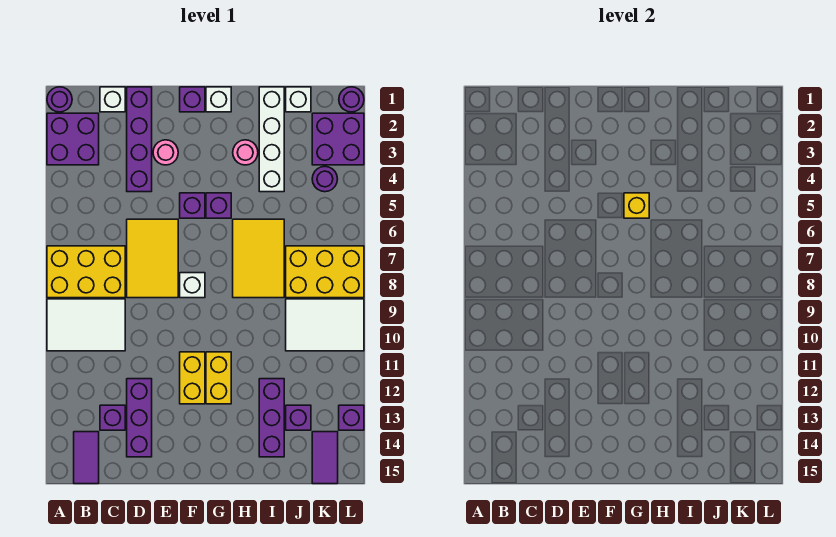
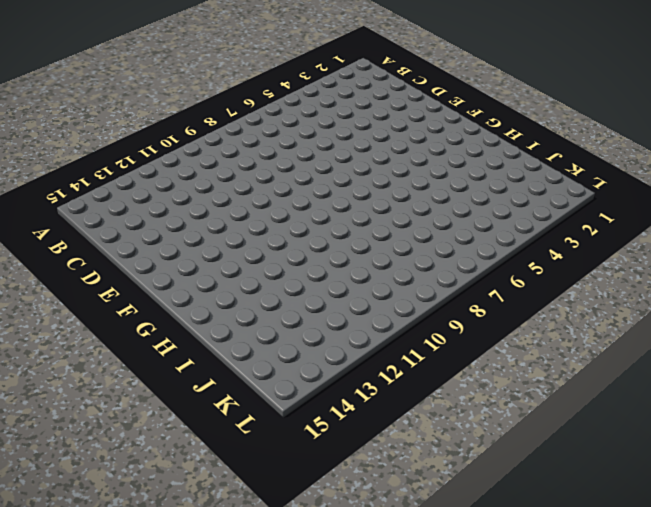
none -> purple round brick A1 level 1
none -> purple brick A2:B3 level 1
none -> yellow brick A7:C8 level 1
none -> white tile A9:C10 level 1

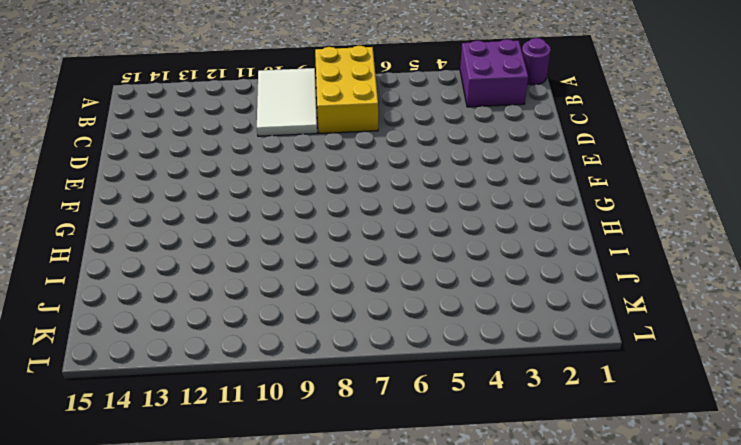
none -> purple tile B14:B15 level 1
none -> white brick C1 level 1
none -> purple brick C13 level 1
none -> purple brick D1:D4 level 1

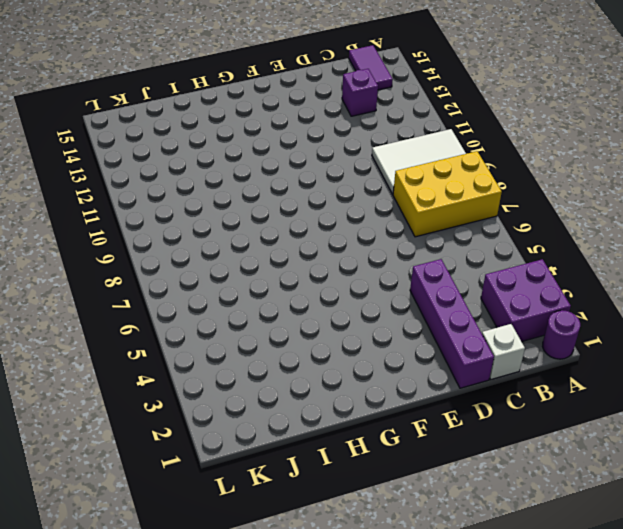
none -> yellow tile D6:E8 level 1
none -> purple brick D12:D14 level 1
none -> pink round brick E3 level 1
none -> purple brick F1 level 1

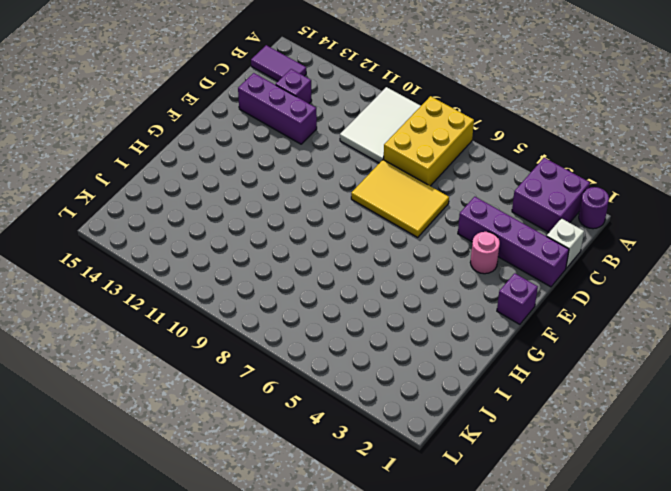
none -> purple brick F5 level 1
none -> white brick F8 level 1
none -> yellow brick F11:F12 level 1
none -> white brick G1 level 1

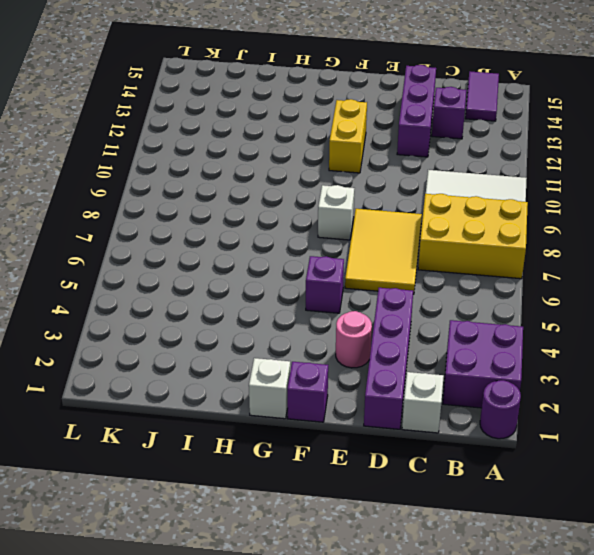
none -> purple brick G5 level 1
none -> yellow brick G11:G12 level 1
none -> pink round brick H3 level 1
none -> yellow tile H6:I8 level 1

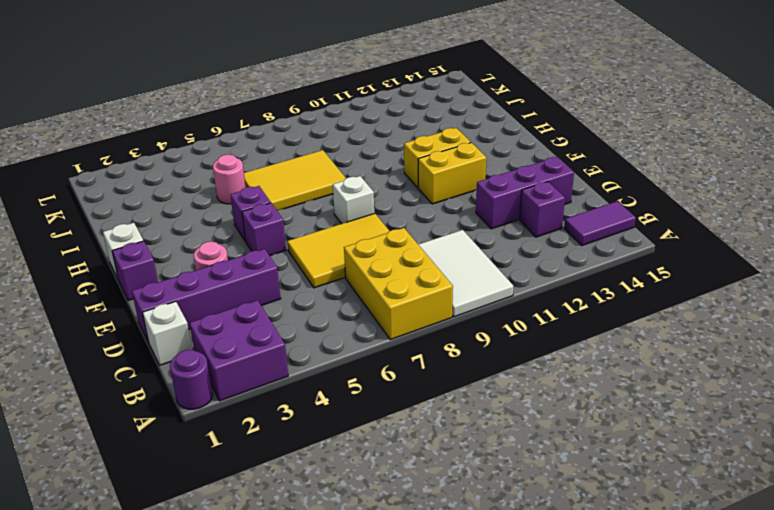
pink round brick I5 level 1 -> pink round brick H3 level 1
none -> white brick I1:I4 level 1
none -> purple brick I12:I14 level 1
none -> white brick J1 level 1
none -> yellow brick J7:L8 level 1

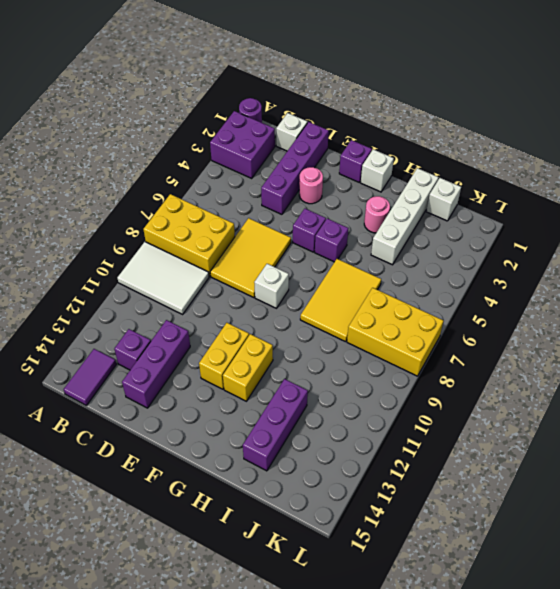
none -> white tile J9:L10 level 1
none -> purple brick J13 level 1
none -> purple brick K2:L3 level 1
none -> purple round brick K4 level 1

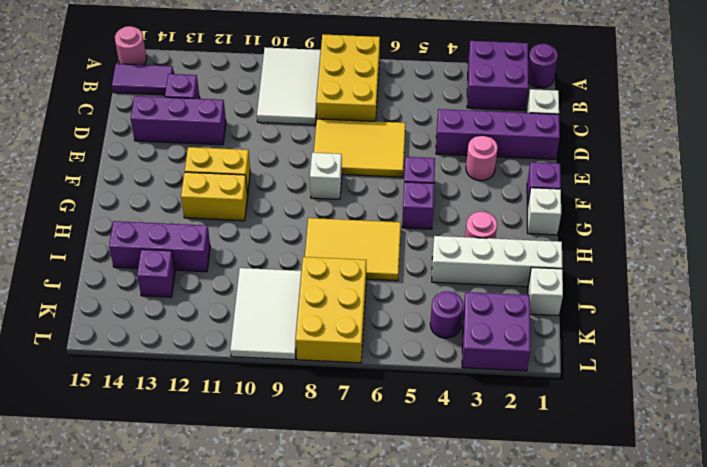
pink round brick A15 level 1 -> none
none -> purple tile K14:K15 level 1
none -> purple round brick L1 level 1
none -> purple brick L13 level 1
none -> yellow brick G5 level 2

